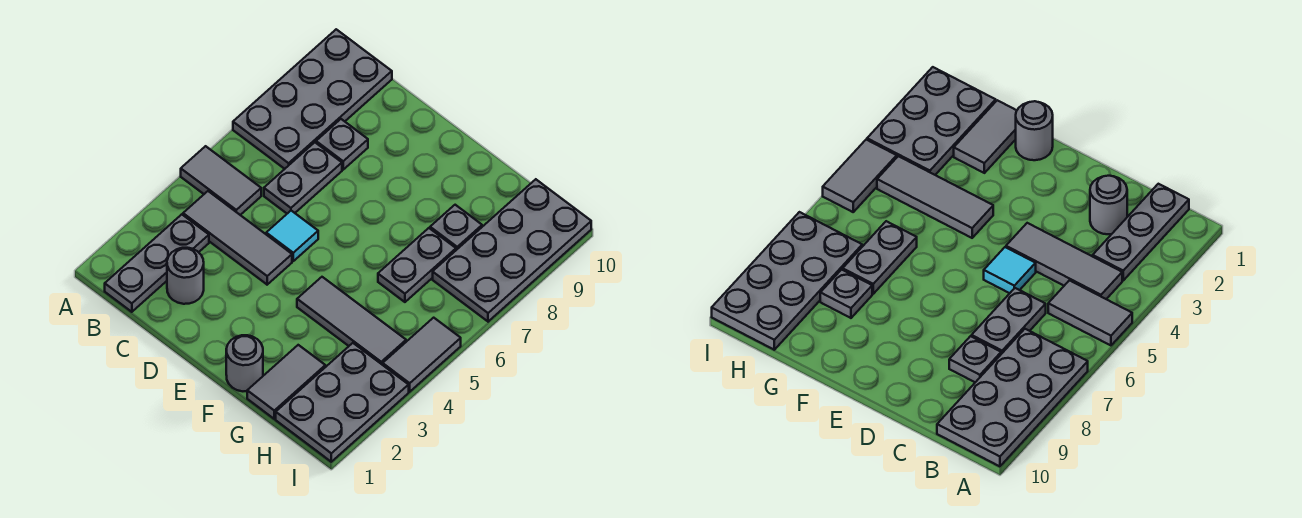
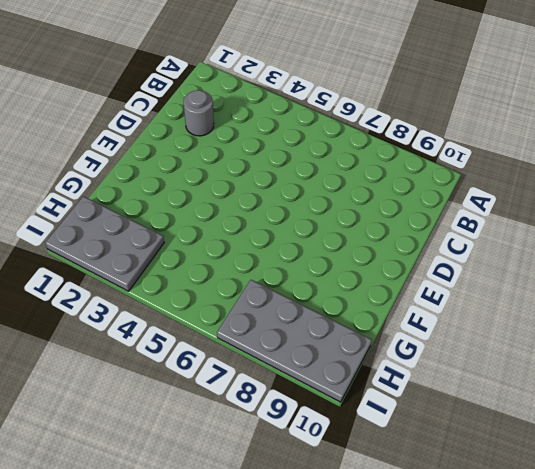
none -> grey tile A5:B5 level 1
none -> grey plate A7:B10 level 1
none -> grey plate B1:B3 level 1

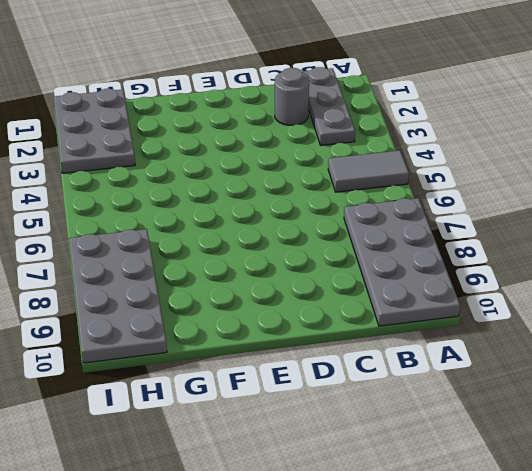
none -> grey tile B4:D4 level 1
none -> grey plate C6:C7 level 1
none -> grey plate C8 level 1

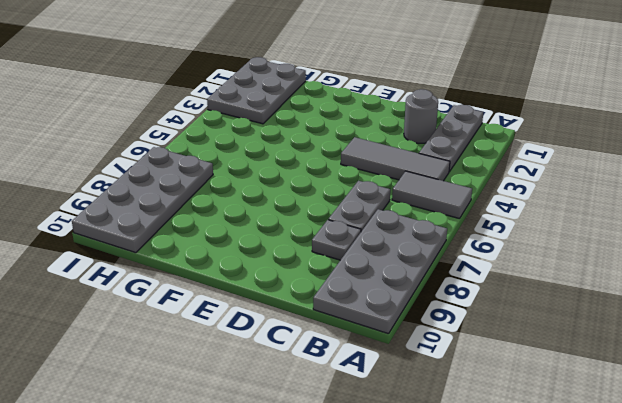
none -> cyan tile D5 level 1
none -> grey round brick F1 level 1
none -> grey tile F4:H4 level 1

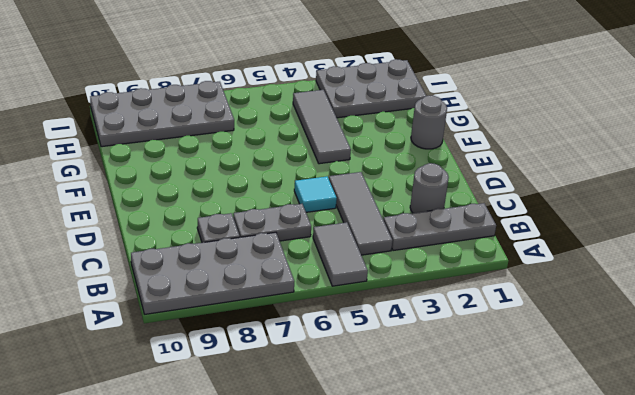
none -> grey tile G1:G2 level 1
none -> grey plate G6:G7 level 1
none -> grey plate G8 level 1

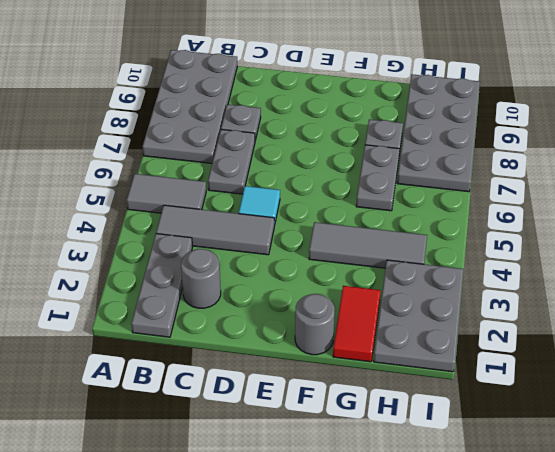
red tile G1:G2 level 1 -> grey tile G1:G2 level 1
none -> grey tile I4:I5 level 1

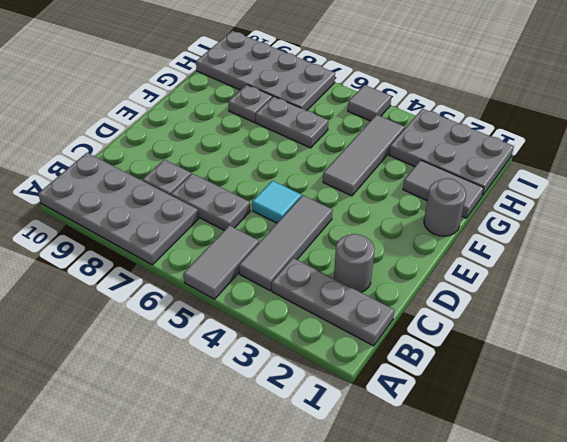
grey tile I5 level 1 -> grey tile I4:I5 level 1

